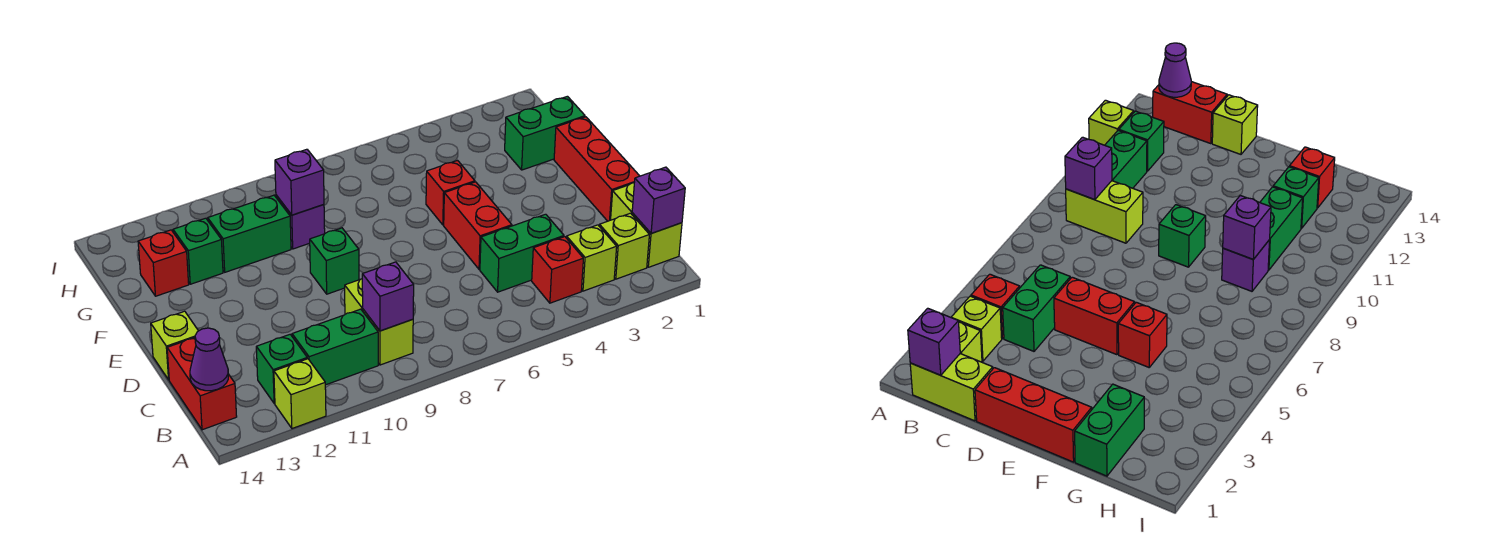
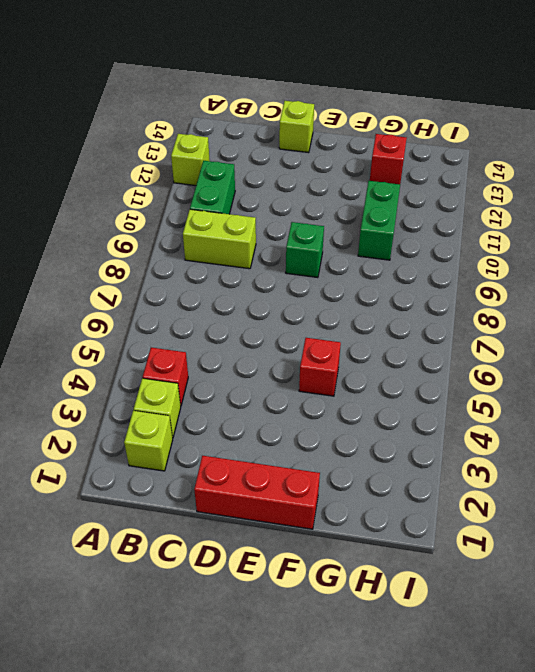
none -> lime brick B1:C1 level 1
none -> green brick B12 level 1
none -> red brick B14:C14 level 1

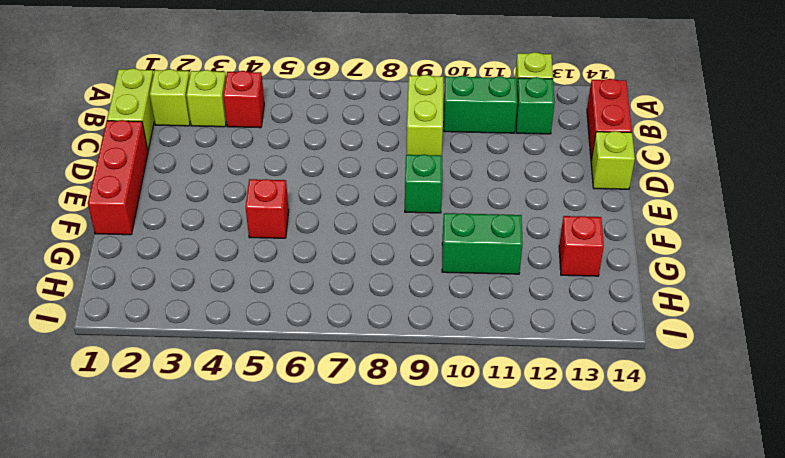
none -> green brick C4:C5 level 1
none -> red brick D5:E5 level 1
none -> green brick G1:G2 level 1

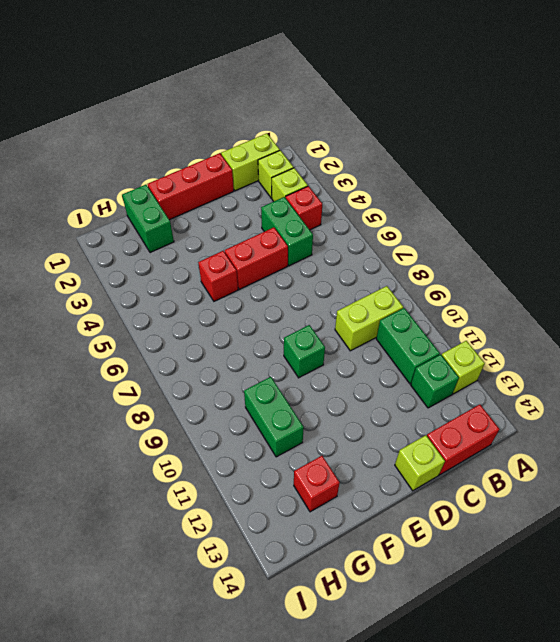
none -> purple brick G9 level 1
none -> green brick G12 level 1
none -> purple brick B1 level 2

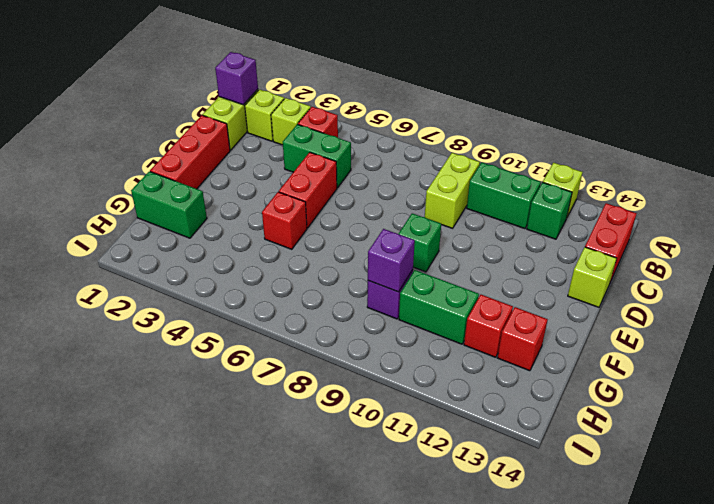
red brick G12 level 1 -> green brick G12 level 1
none -> purple brick B9 level 2
none -> purple cone B14 level 2

